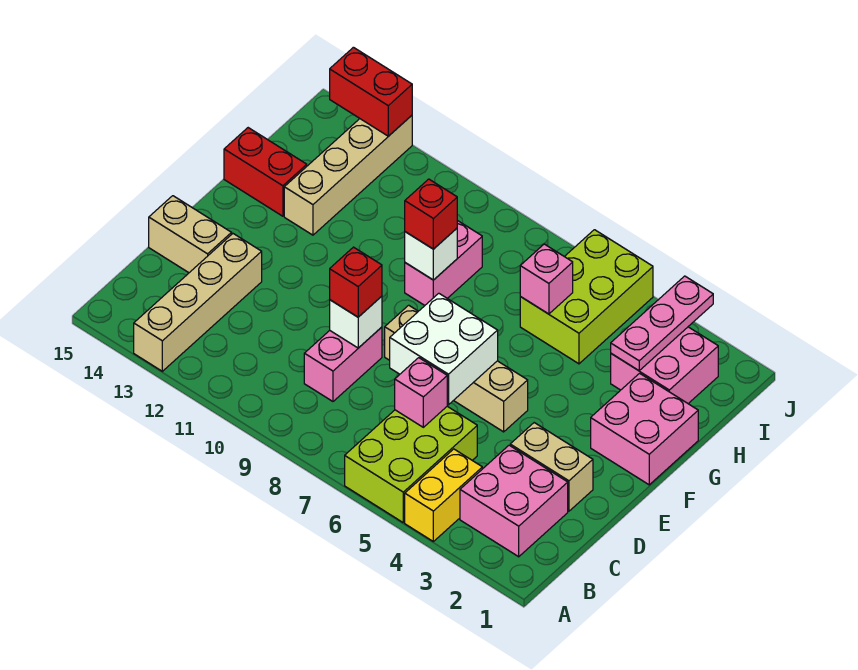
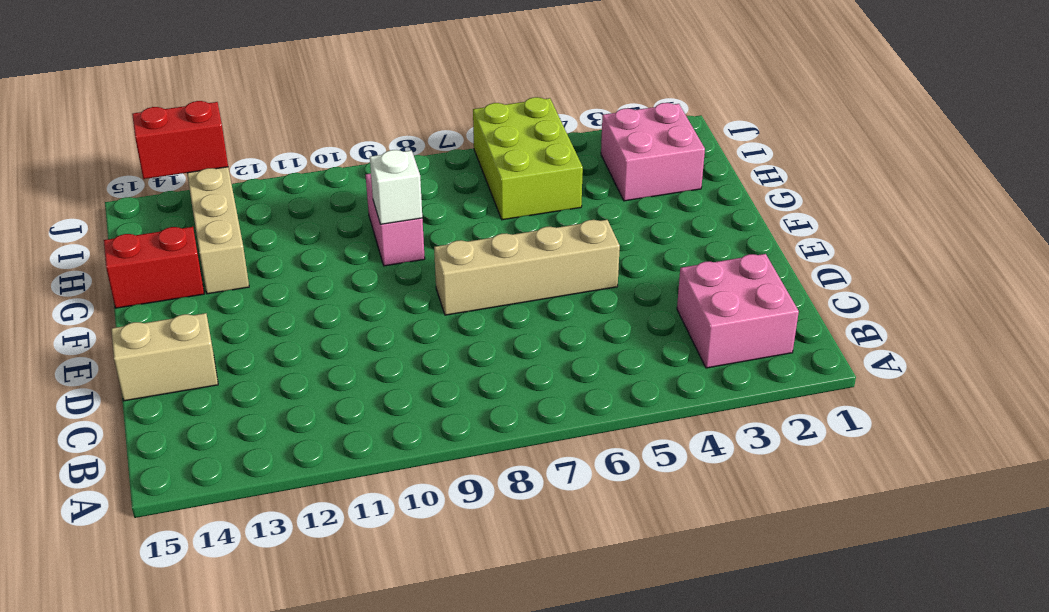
none -> yellow brick A4:B4 level 1
none -> lime brick A5:C6 level 1
none -> tan brick A13:D13 level 1

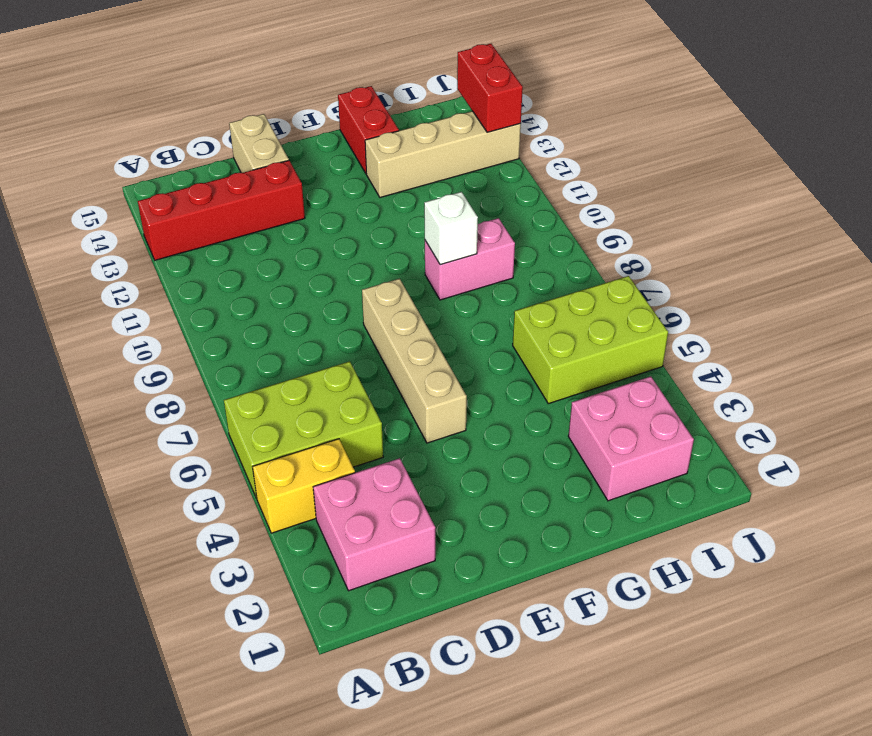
red brick A13:D13 level 1 -> tan brick A13:D13 level 1
none -> pink brick C9:D9 level 1
none -> tan brick D2:D3 level 1
none -> pink brick F1:G2 level 1

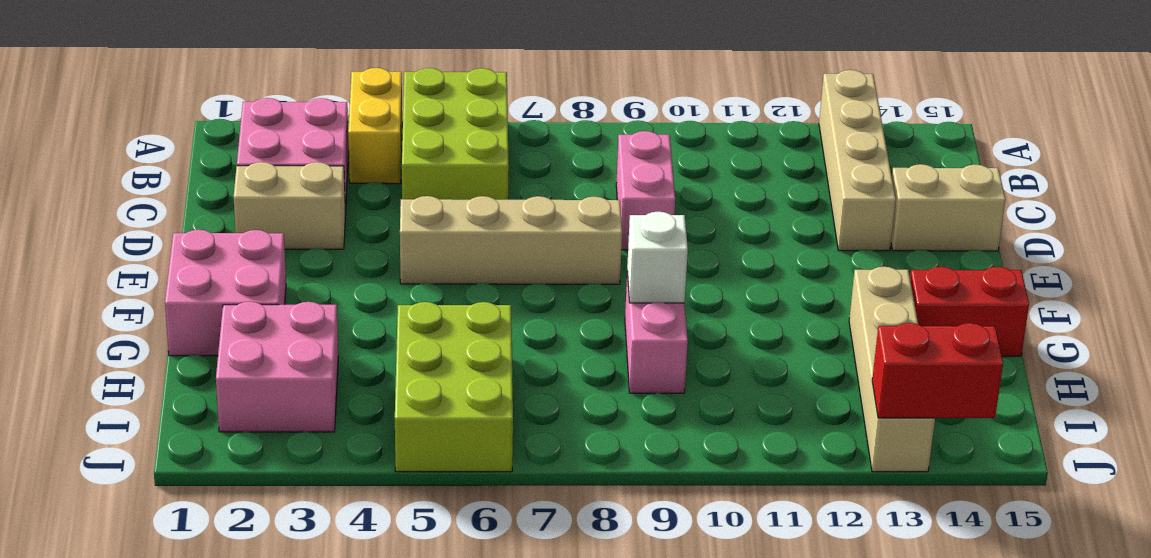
none -> pink brick C6 level 2
none -> white brick D6:E7 level 2
none -> white brick D9 level 2

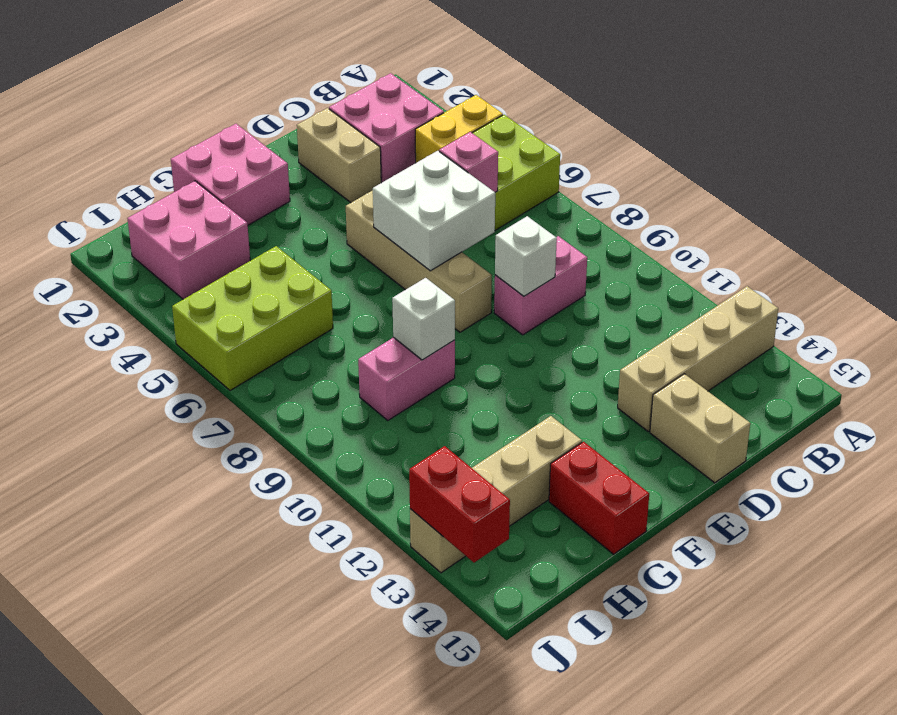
none -> pink plate H3:J3 level 2
none -> pink brick H6 level 2
none -> red brick D9 level 3

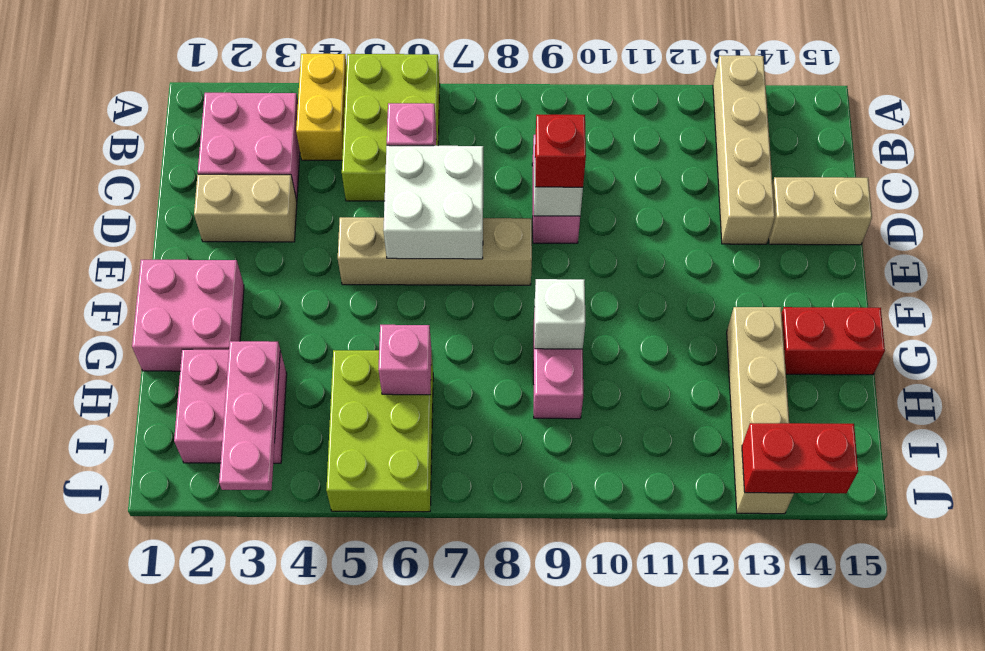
none -> red brick G9 level 3

